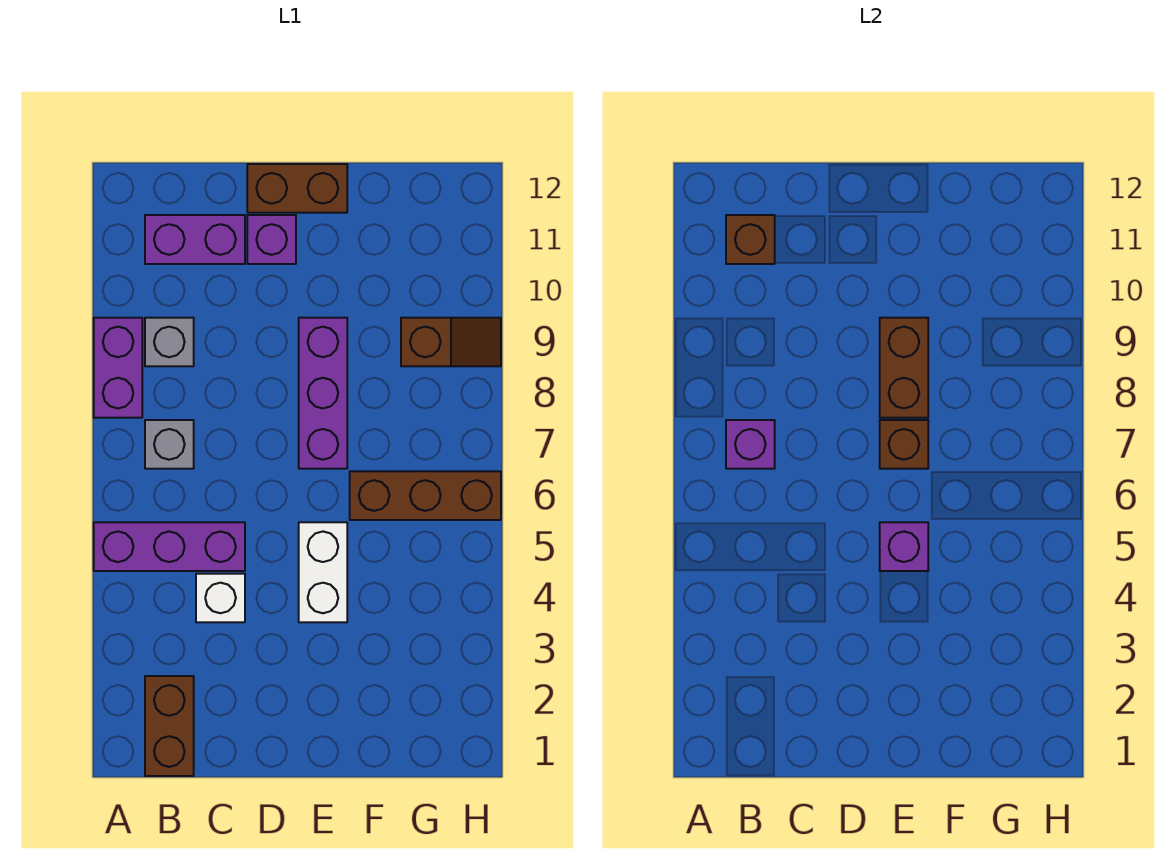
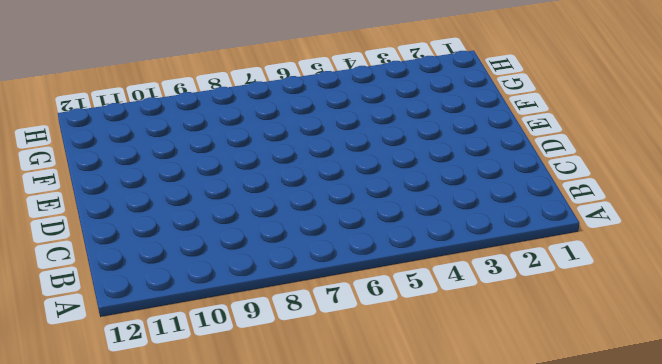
none -> purple brick A5:C5 level 1
none -> purple brick A8:A9 level 1
none -> brown brick B1:B2 level 1

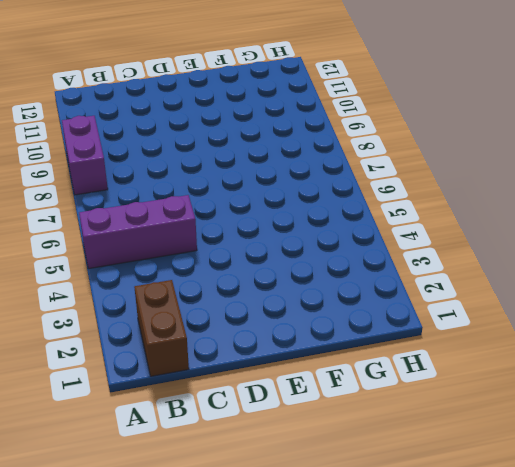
none -> grey brick B7 level 1
none -> grey brick B9 level 1
none -> purple brick B11:C11 level 1

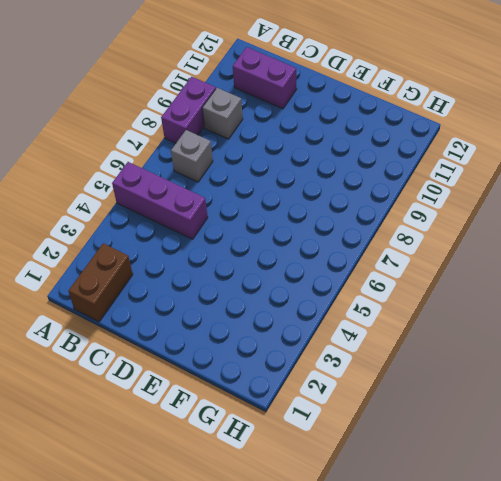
none -> white brick C4 level 1
none -> purple brick D11 level 1
none -> brown brick D12:E12 level 1

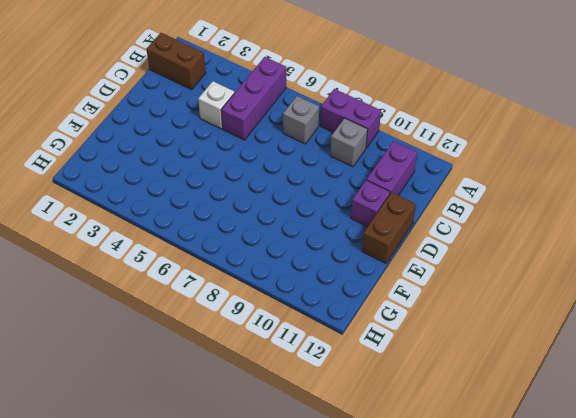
none -> white brick E4:E5 level 1
none -> purple brick E7:E9 level 1
none -> brown brick F6:H6 level 1

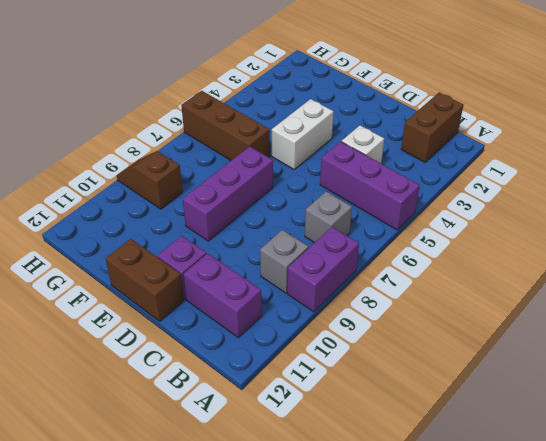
none -> purple brick B7 level 2
none -> brown brick B11 level 2
none -> purple brick E5 level 2

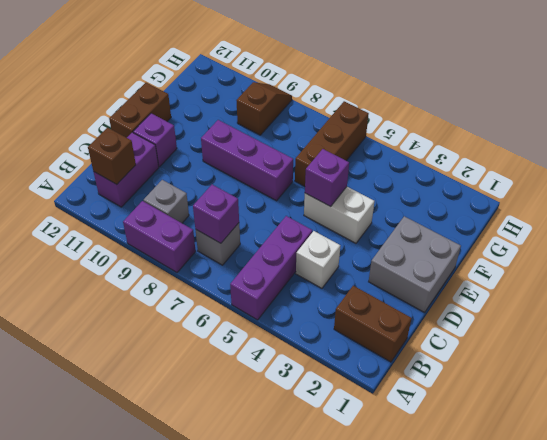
grey brick D1:E2 level 1 -> none
none -> brown brick E7 level 2
none -> brown brick E8:E9 level 2

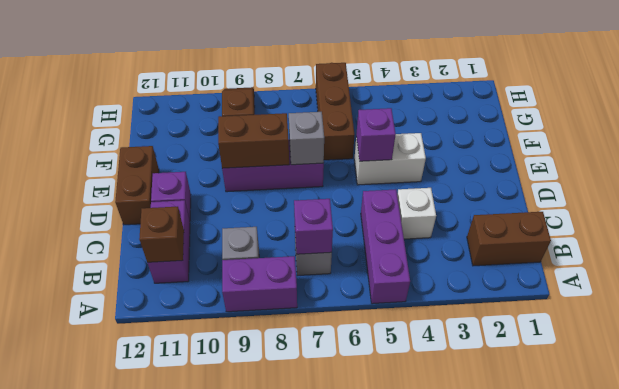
grey brick E7 level 2 -> brown brick E7 level 2

